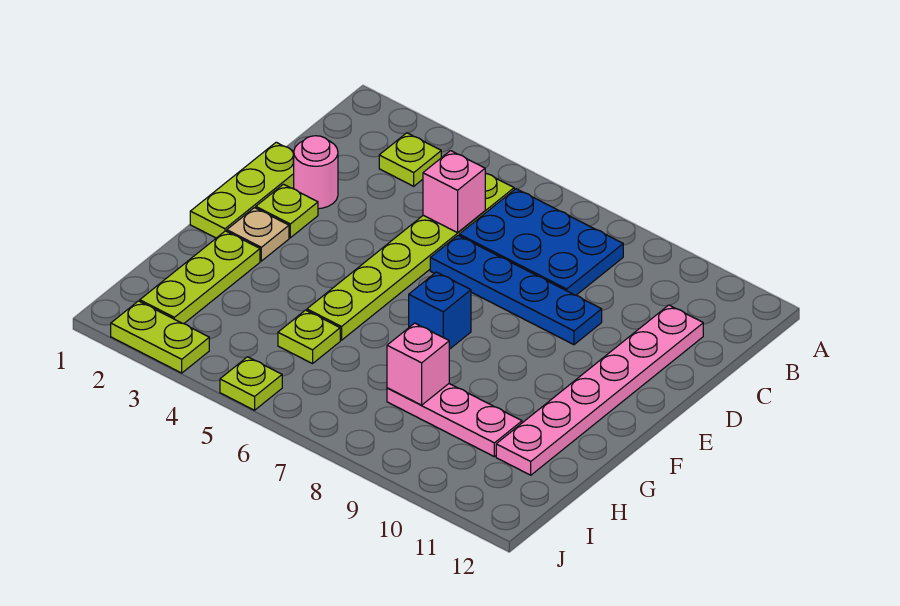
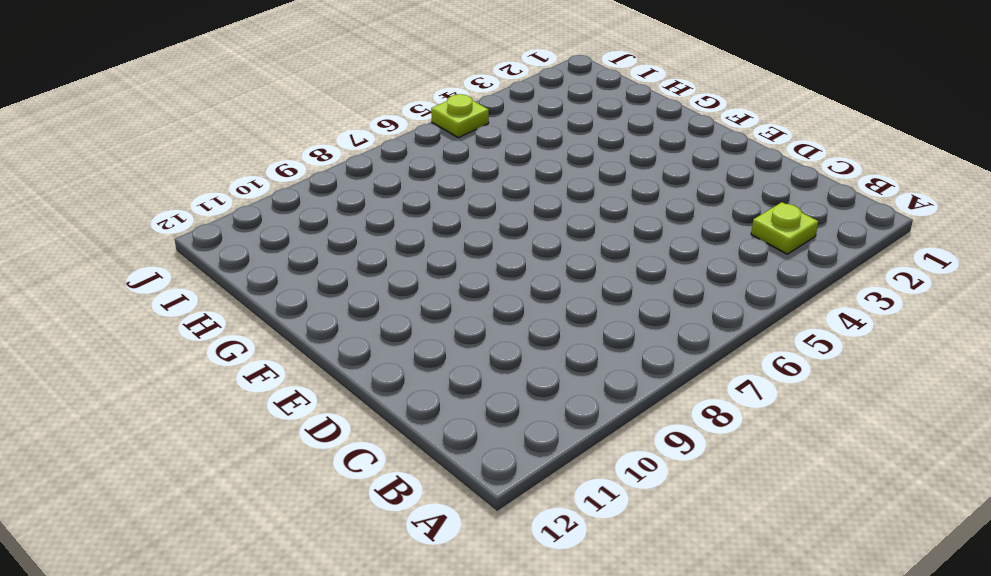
none -> lime plate B5:G5 level 1
none -> blue plate B6:C8 level 1
none -> pink plate C11:H11 level 1

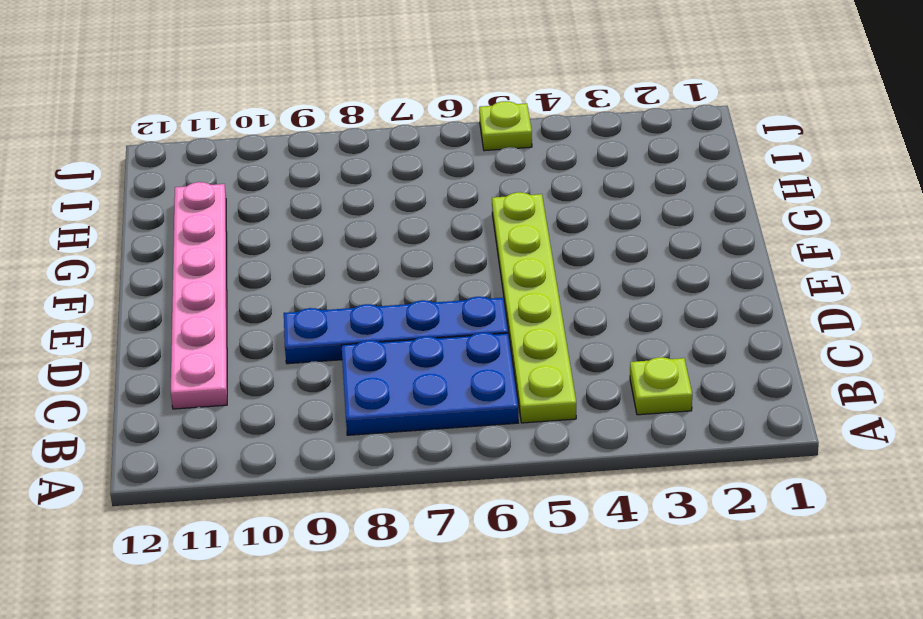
none -> lime plate D1:F1 level 1
none -> pink round brick D2 level 1
none -> lime plate E2 level 1

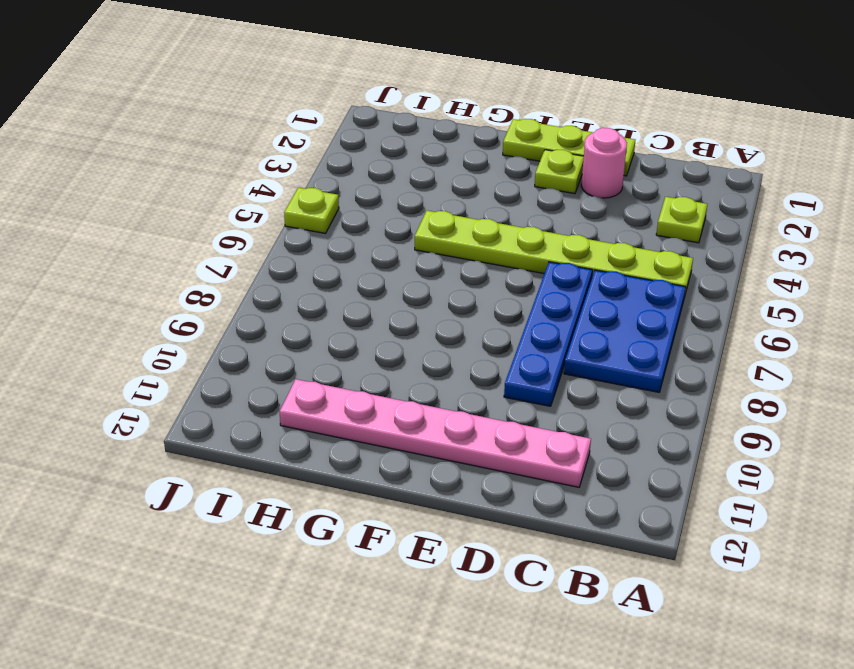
none -> tan plate F2 level 1
none -> blue brick F7 level 1
none -> lime plate G2:I2 level 1

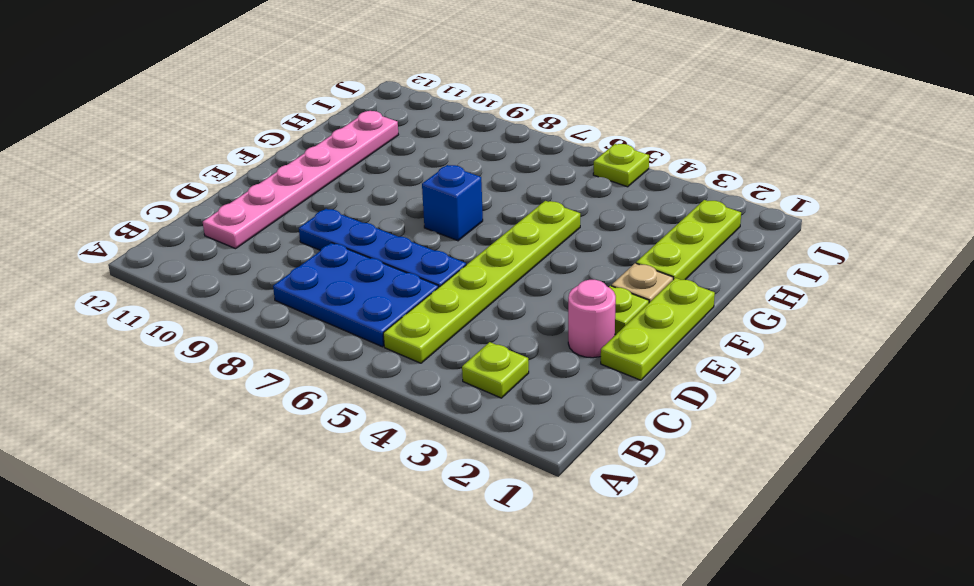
none -> lime plate H5 level 1
none -> pink plate H8:H10 level 1
none -> lime plate J2:J3 level 1

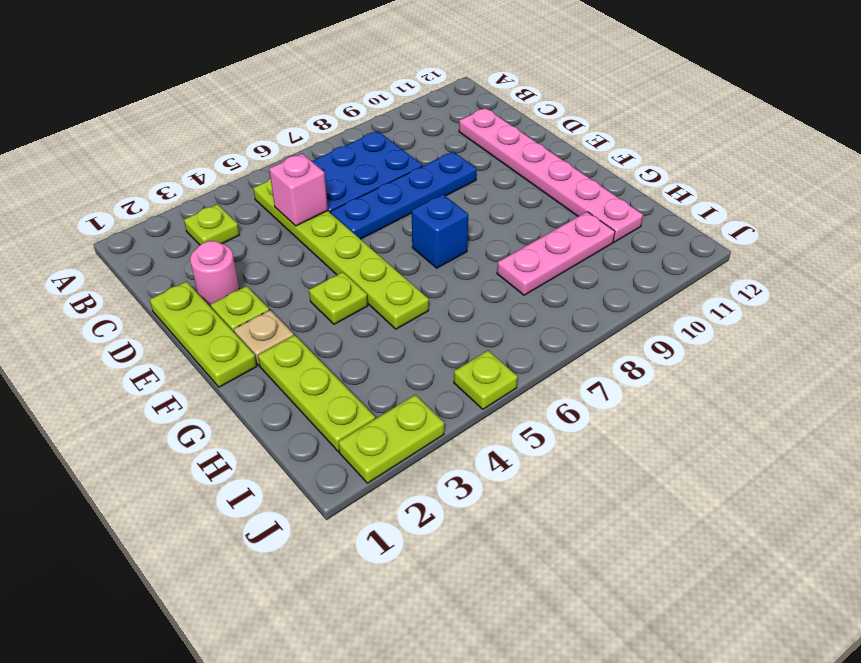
lime plate F4 level 1 -> lime plate H5 level 1
none -> pink brick H8 level 2

